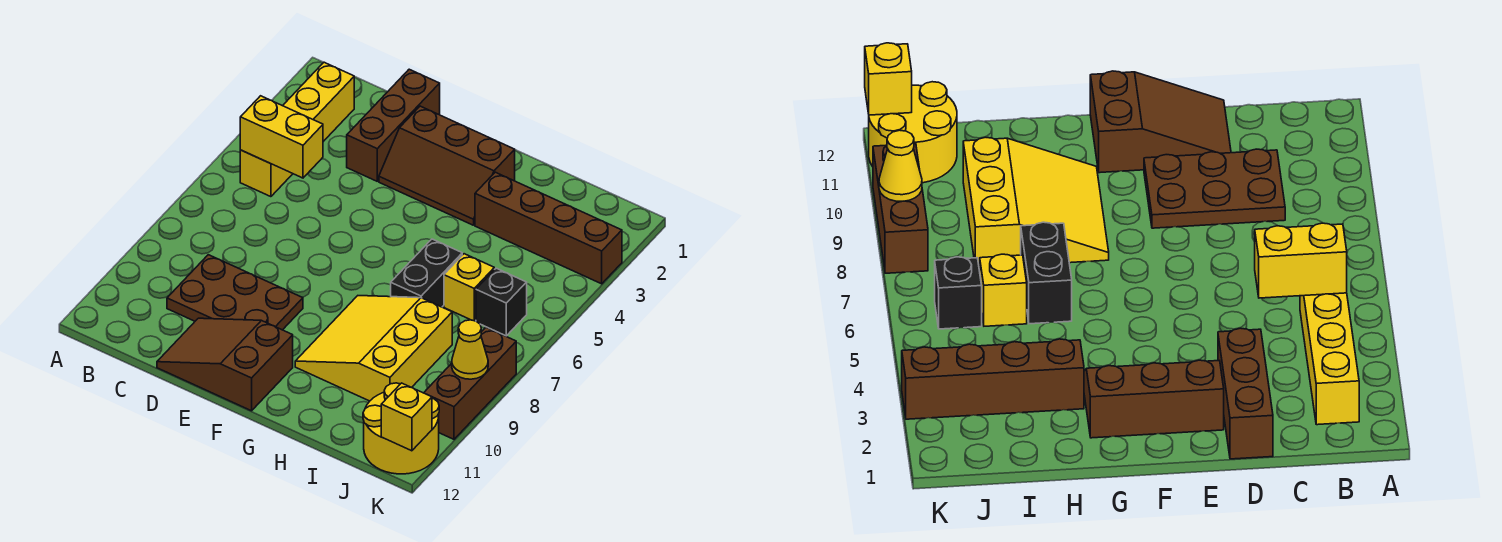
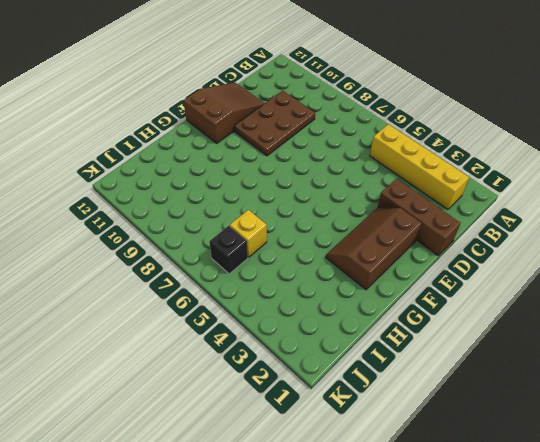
none -> yellow slope G8:I10 level 1 top I
none -> brown brick H3:K3 level 1
none -> black brick H6:H7 level 1

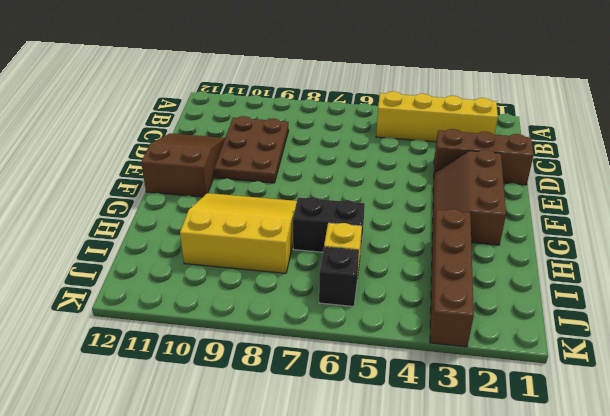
none -> yellow round brick J11:K12 level 1
none -> brown brick K8:K10 level 1
none -> yellow brick B5:C5 level 2

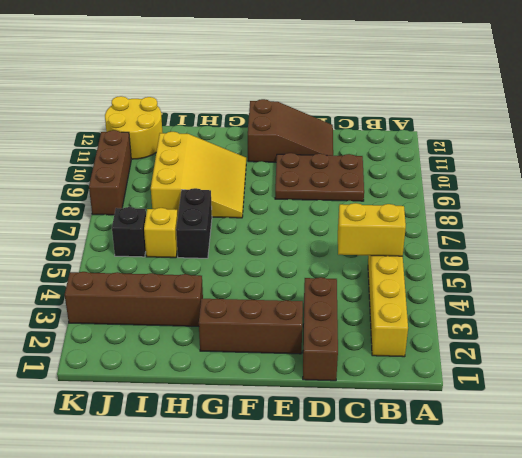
none -> yellow cone K9 level 2
none -> yellow brick K12 level 2

